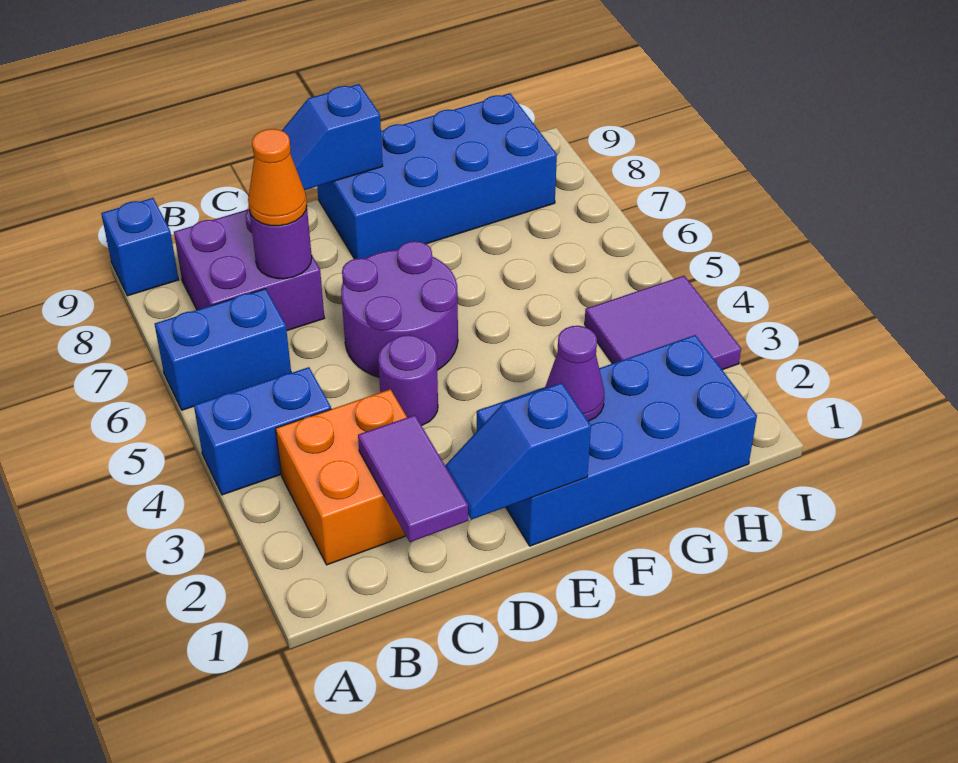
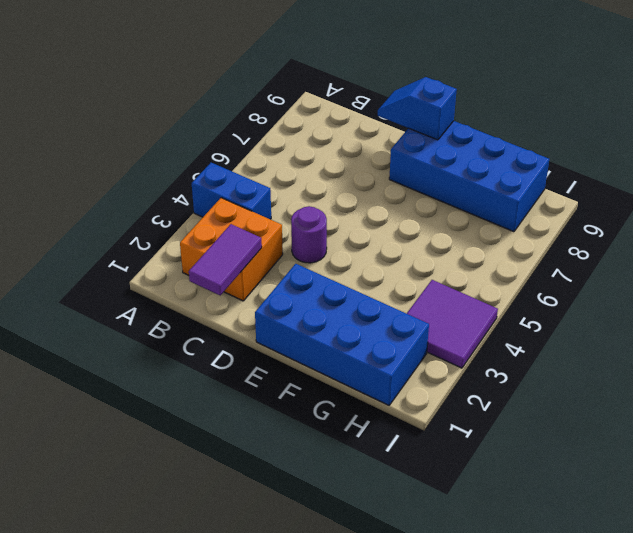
none -> blue brick A6:B6 level 1
none -> blue brick A9 level 1
none -> purple brick B7:C8 level 1

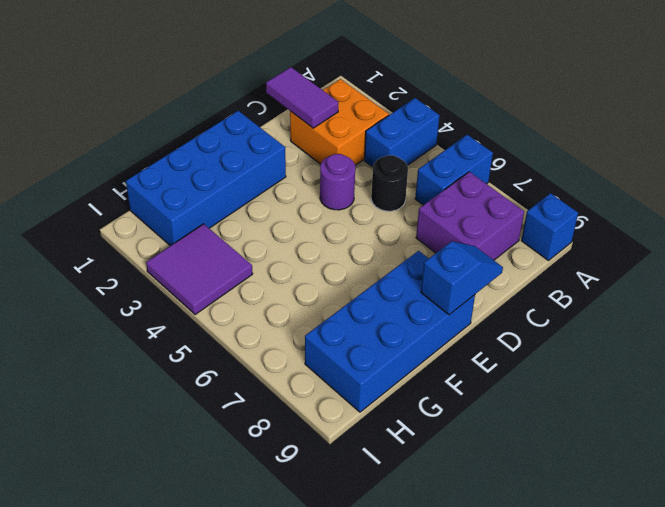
black round brick C5 level 1 -> none
none -> purple round brick D5:E6 level 1
none -> purple round brick C7 level 2
none -> blue slope D1:E1 level 2 top E

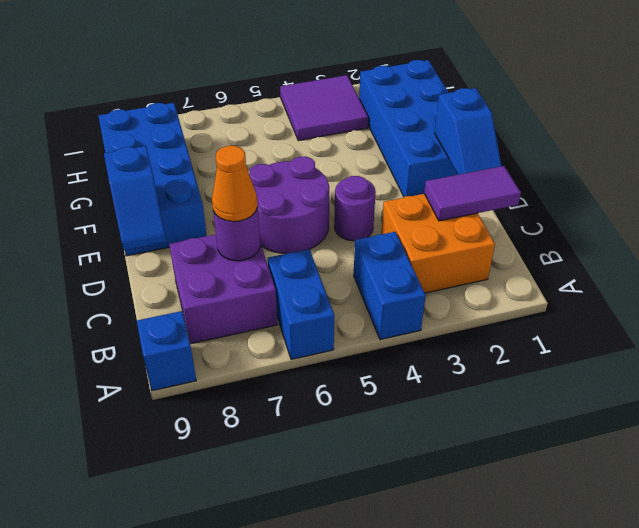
none -> purple cone F2 level 2

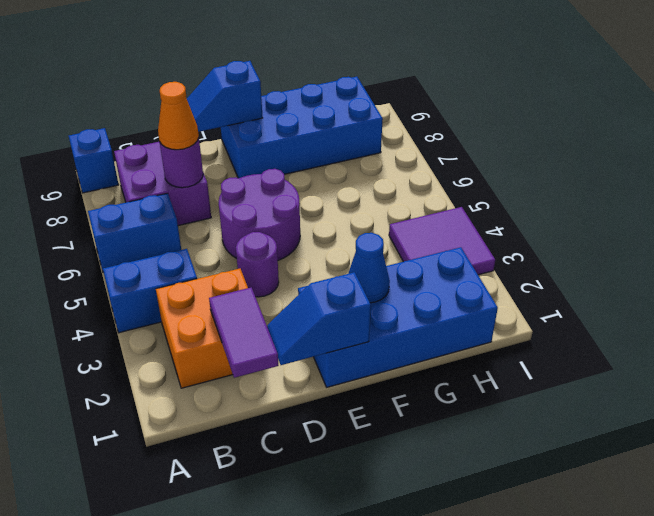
blue cone F2 level 2 -> purple cone F2 level 2

